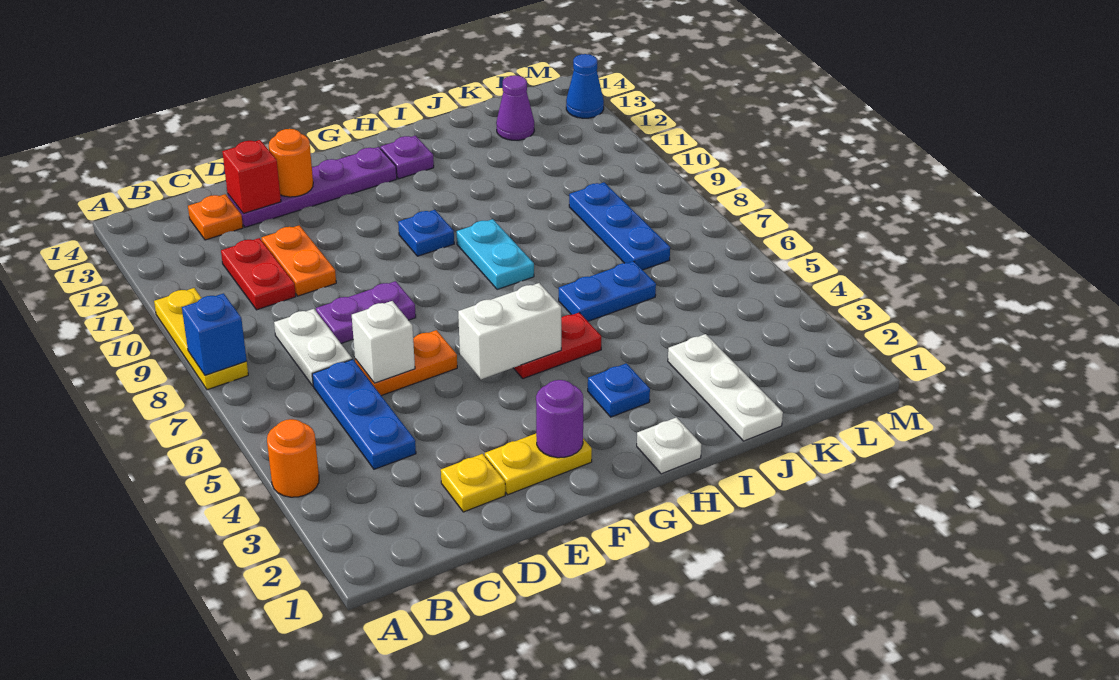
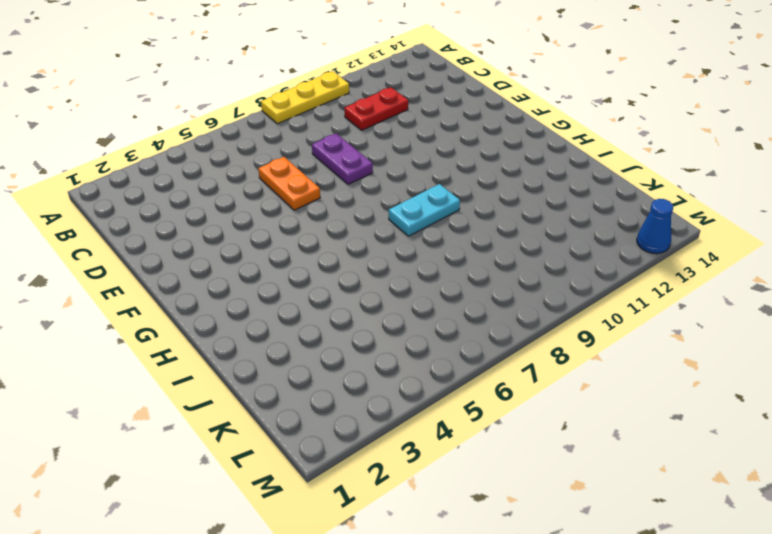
none -> orange round brick A4 level 1
none -> blue plate C4:C6 level 1
none -> white plate C7:C8 level 1

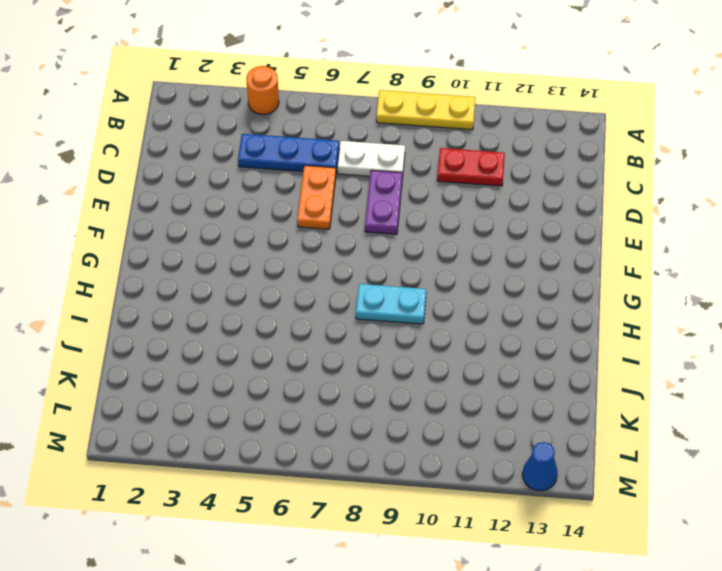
none -> orange plate C13 level 1
none -> yellow plate D2 level 1
none -> orange plate D10:D11 level 1

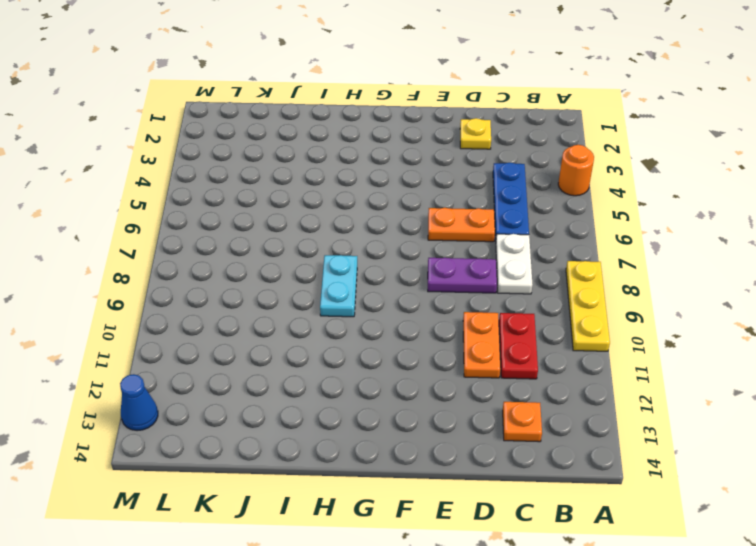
none -> purple plate D13:G13 level 1
none -> yellow plate E2:F2 level 1
none -> red plate G5:H5 level 1

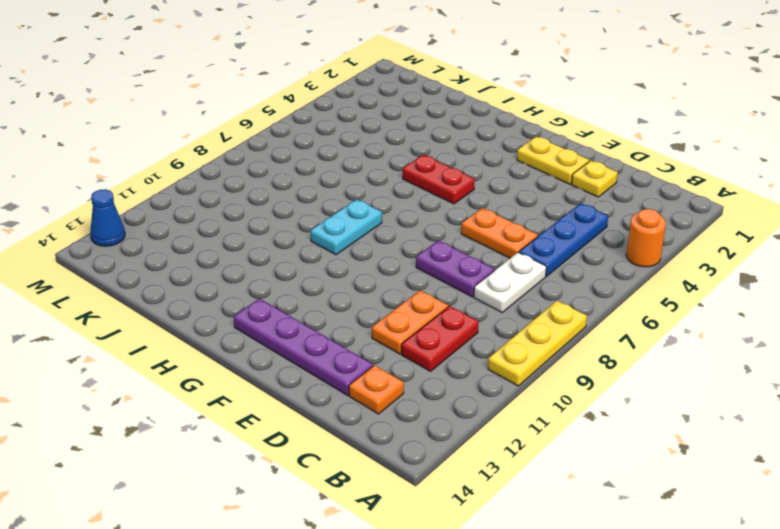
none -> blue plate G10 level 1
none -> white plate H1 level 1
none -> blue plate H3 level 1

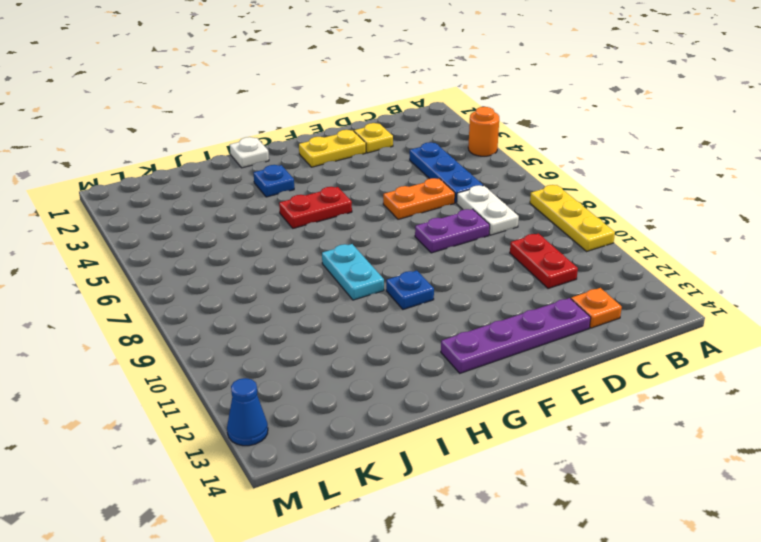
none -> orange plate D10:D11 level 1
none -> purple plate H13 level 1
none -> blue plate I6:J6 level 1

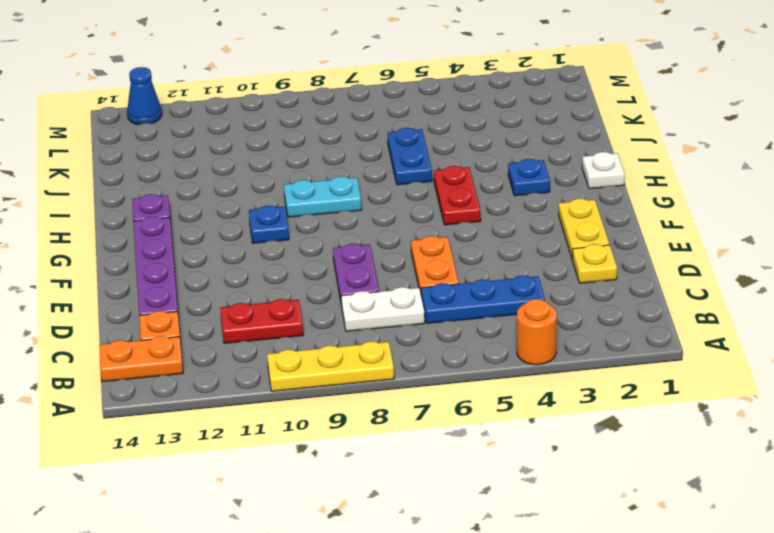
orange plate B13:B14 level 1 -> orange plate D10:D11 level 1
none -> white plate J1:J3 level 1
none -> blue plate K7:K9 level 1
none -> purple cone K13 level 1

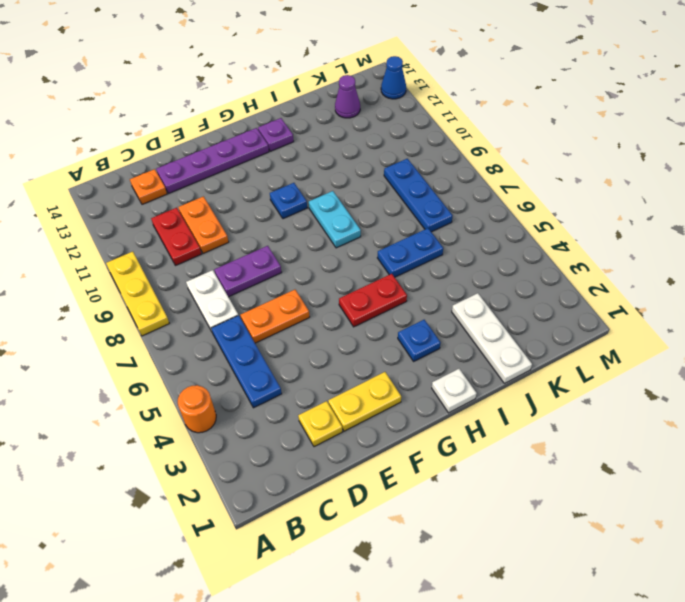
none -> blue brick A8 level 2
none -> white brick D6 level 2
none -> red brick D13 level 2

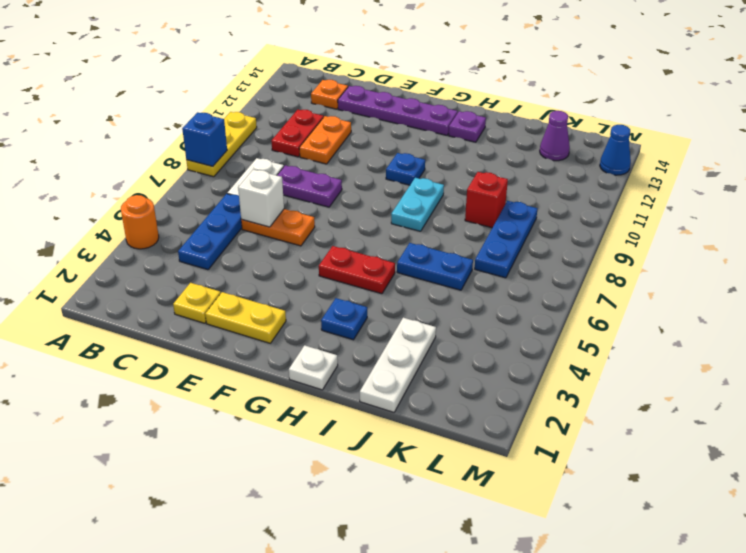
red brick J9 level 1 -> red brick D13 level 2
none -> orange round brick E13 level 2
none -> purple round brick F2 level 2
none -> white brick F5:G5 level 2

